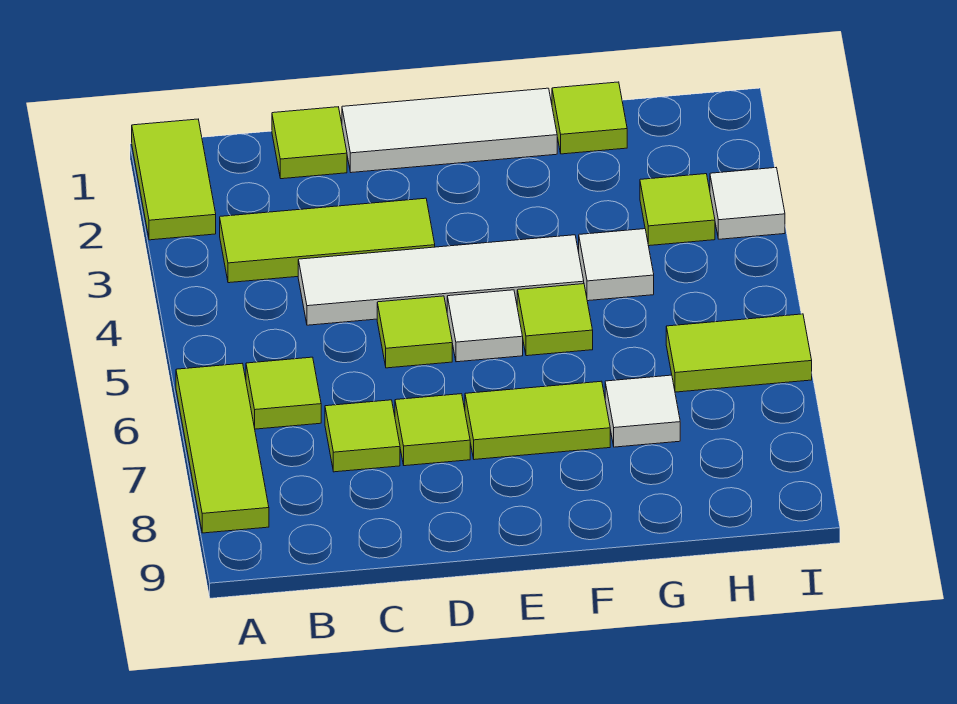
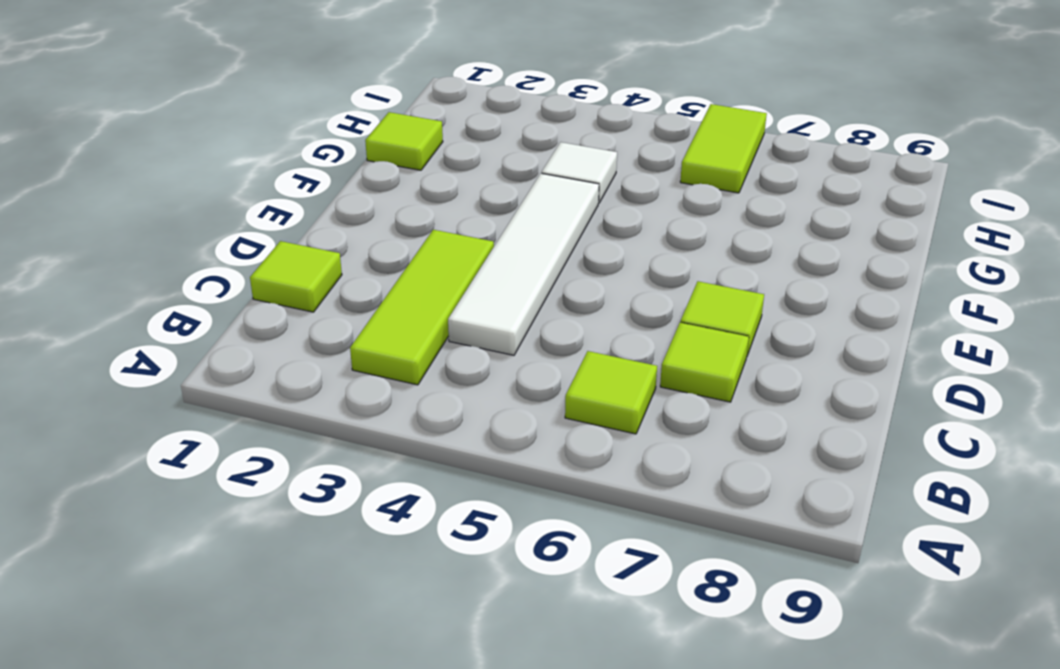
none -> lime tile A1:A2 level 1
none -> lime tile A6:A8 level 1
none -> white tile D1:F1 level 1

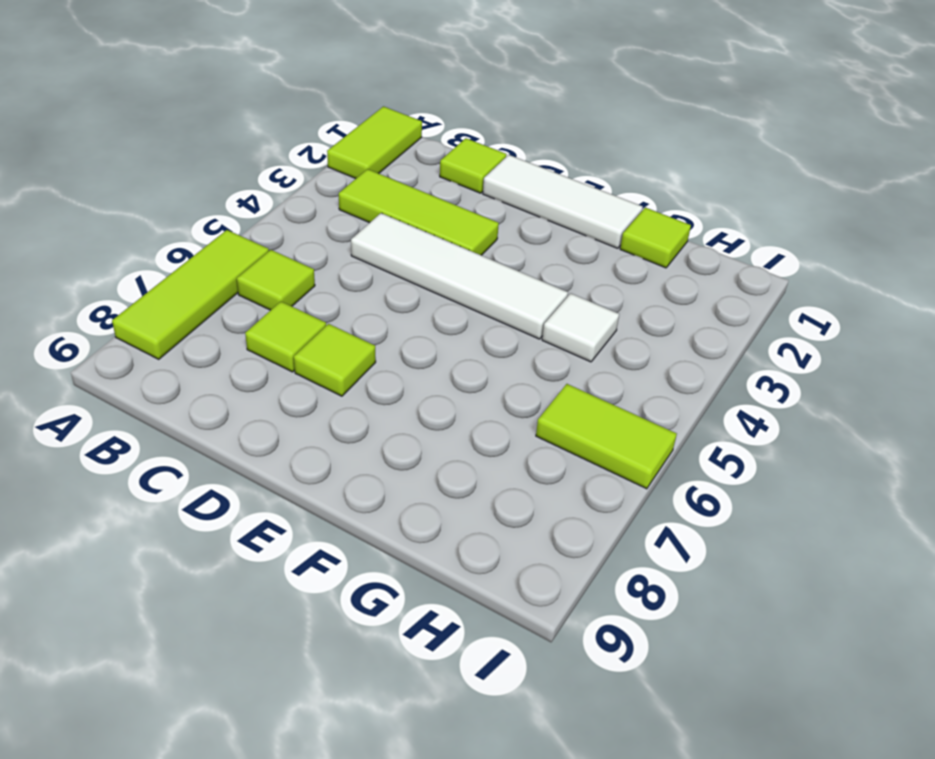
none -> lime tile D5 level 1
none -> white tile E5 level 1
none -> lime tile E7:F7 level 1

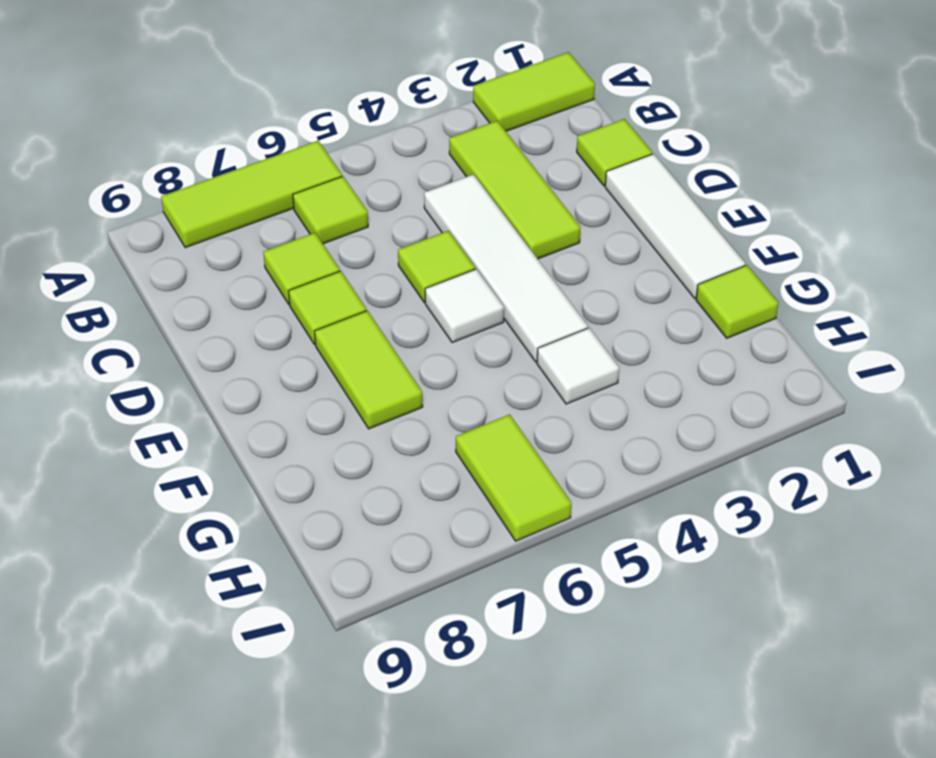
none -> lime tile F5 level 1
none -> white tile G7 level 1
none -> lime tile H3 level 1

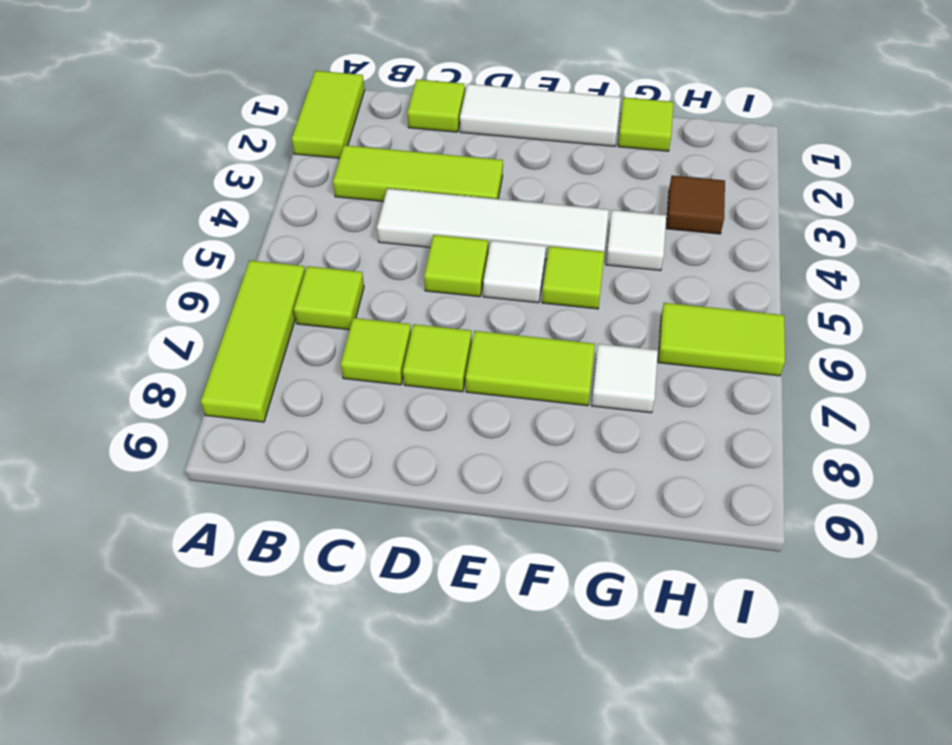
brown tile H3 level 1 -> lime tile H3 level 1
none -> white tile I3 level 1

